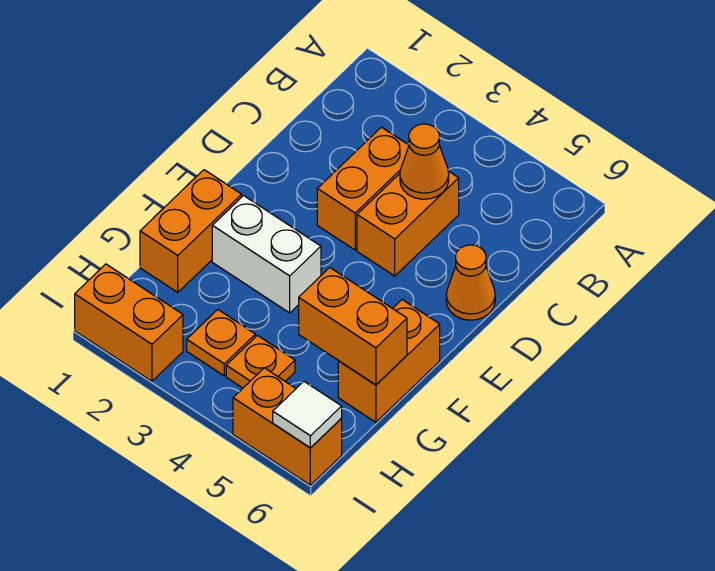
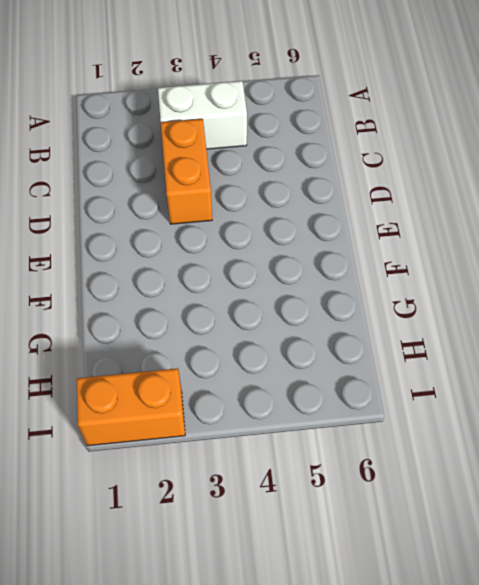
white brick B3:B4 level 1 -> white brick F2:F3 level 1
none -> orange brick C4:D4 level 1
none -> orange cone D6 level 1
none -> orange brick F1:G1 level 1

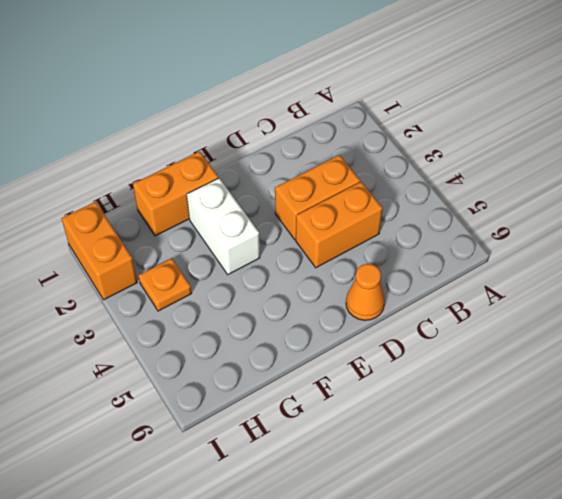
none -> orange brick F6:G6 level 1
none -> orange plate H4 level 1
none -> orange brick I5:I6 level 1

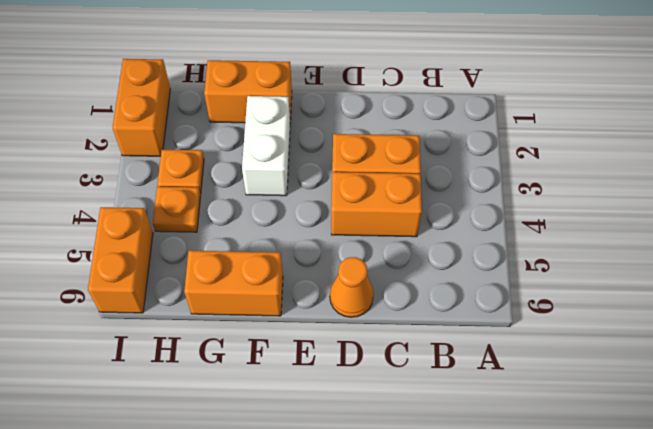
none -> orange cone C4 level 2
none -> orange brick G5:G6 level 2
none -> white tile I6 level 2

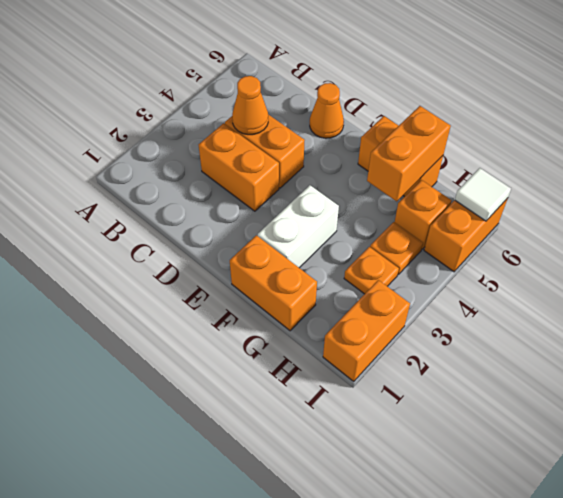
orange brick H5 level 1 -> none

